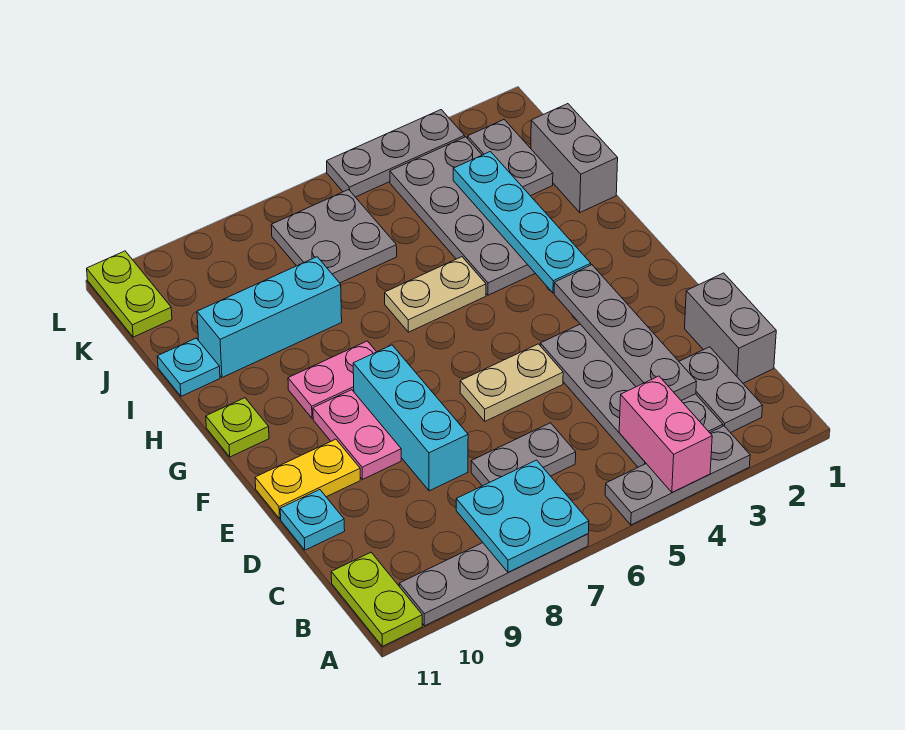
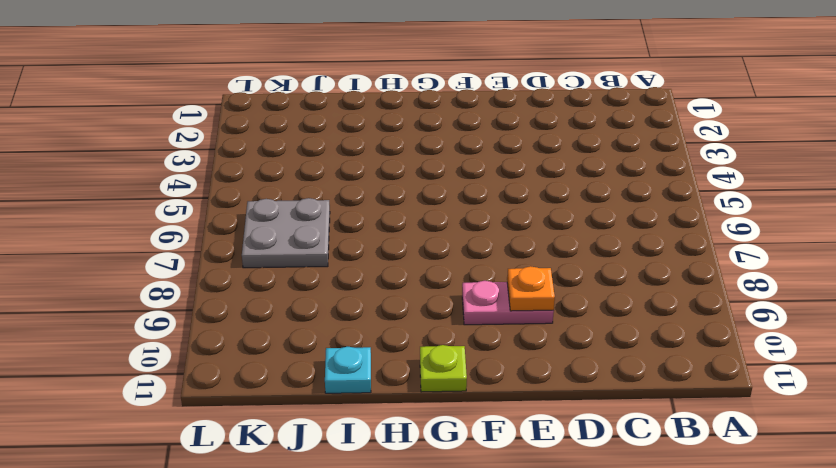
orange plate E9 level 2 -> none
none -> grey plate A3:A5 level 1
none -> grey plate A7:A10 level 1
none -> lime plate A11:B11 level 1

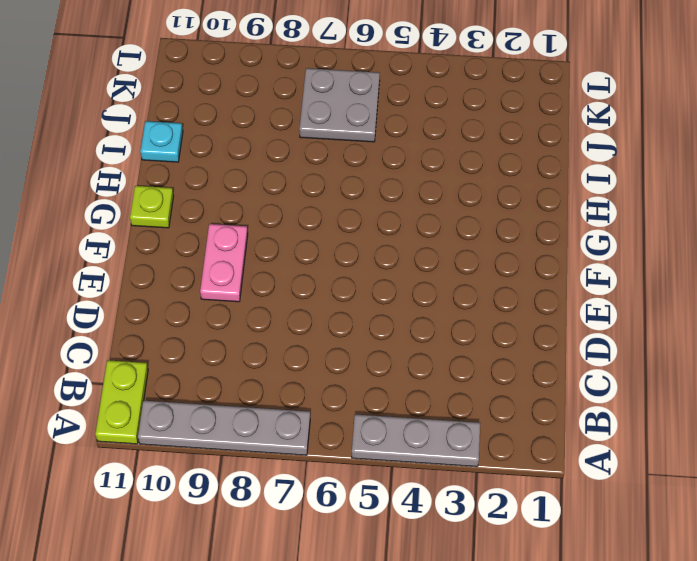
none -> grey plate B2:C2 level 1
none -> grey plate B3:E4 level 1
none -> grey brick C1:D1 level 1

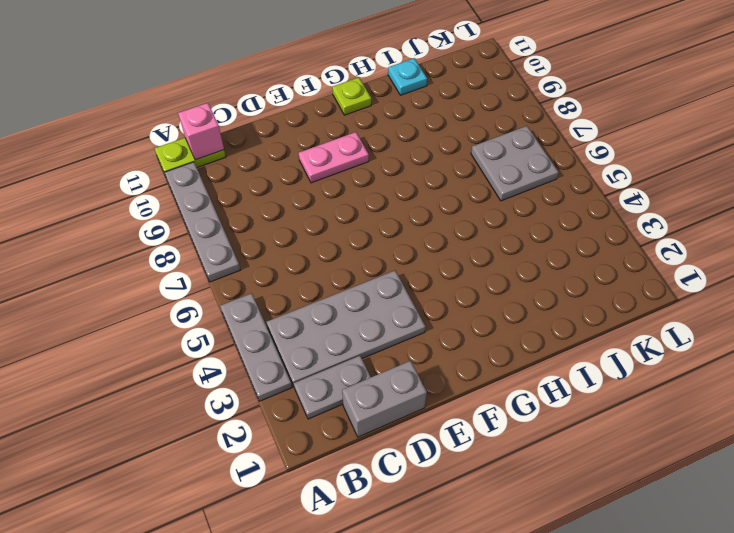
pink brick B11 level 2 -> none
none -> grey plate C6:C7 level 1
none -> cyan brick D8:F8 level 1
none -> cyan plate D11 level 1

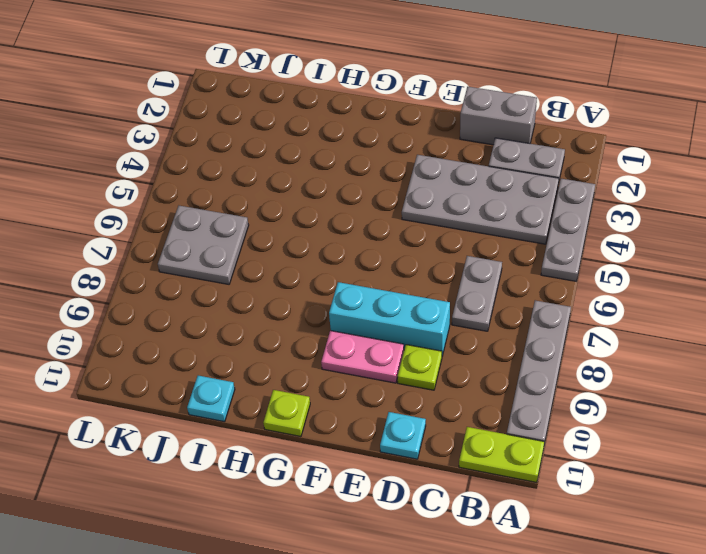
lime plate D9 level 1 -> none
none -> tan plate E5:E6 level 1
none -> yellow plate E10:E11 level 1
none -> pink plate G8:G9 level 1

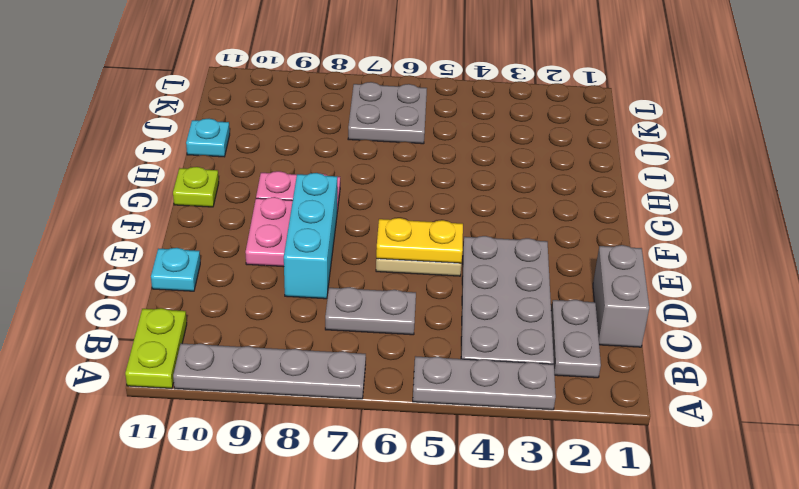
yellow plate E5:E6 level 2 -> yellow plate E10:E11 level 1
none -> grey plate H3:K4 level 1
none -> tan plate H5:H6 level 1
none -> grey brick I1:J1 level 1

